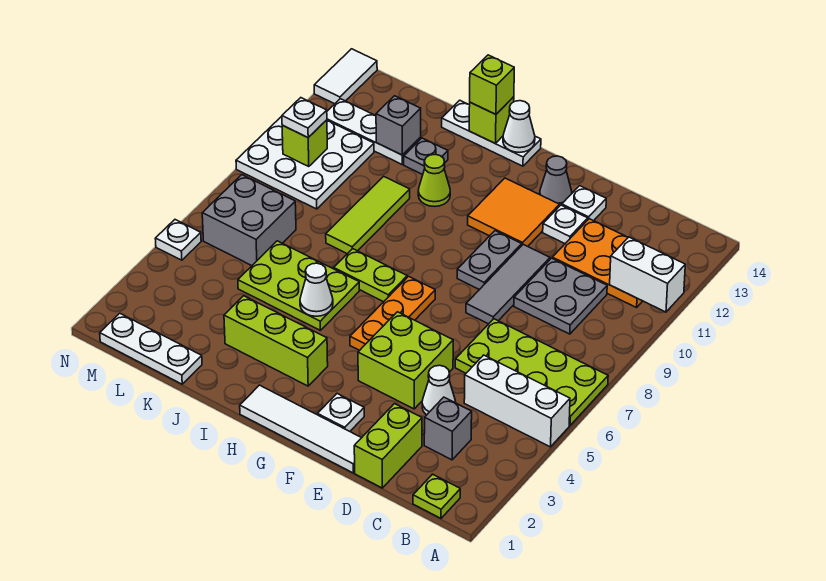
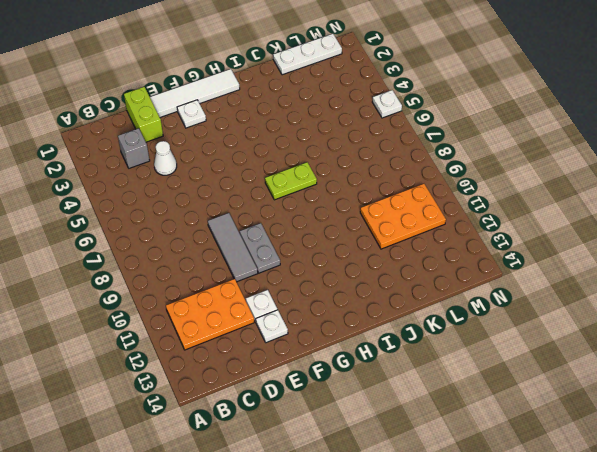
orange plate K10:M11 level 1 -> white plate L9:N11 level 1
none -> white brick A5:C5 level 1
none -> lime plate A6:D7 level 1
none -> lime plate B1 level 1
none -> grey plate C9:D10 level 1

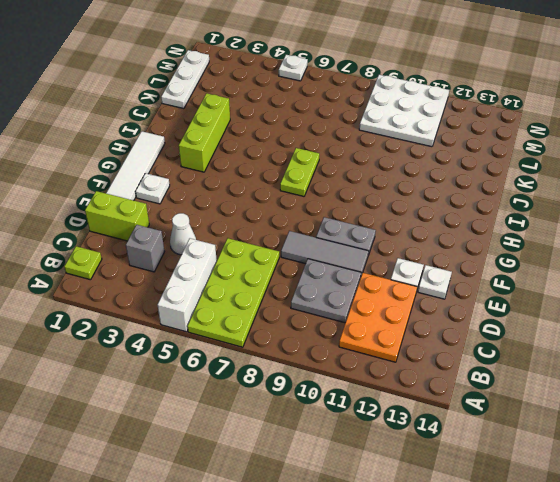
none -> lime brick E4:F5 level 1
none -> orange tile F11:G12 level 1
none -> grey cone F13 level 1
none -> orange plate G5:G7 level 1

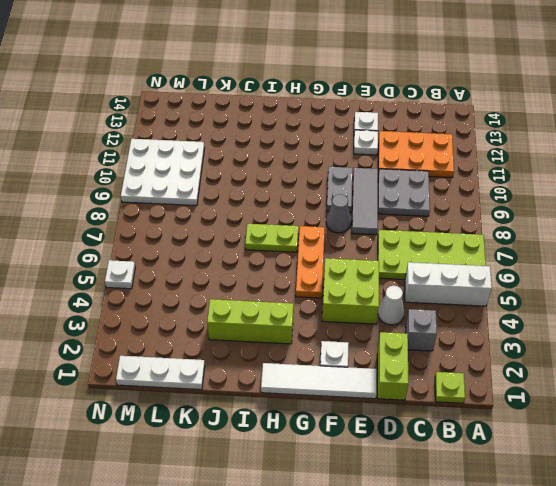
grey cone F8 level 1 -> grey cone F13 level 1
none -> orange tile F11:G12 level 1
none -> white plate H14:J14 level 1
none -> lime plate I5:K6 level 1
none -> lime cone I11 level 1

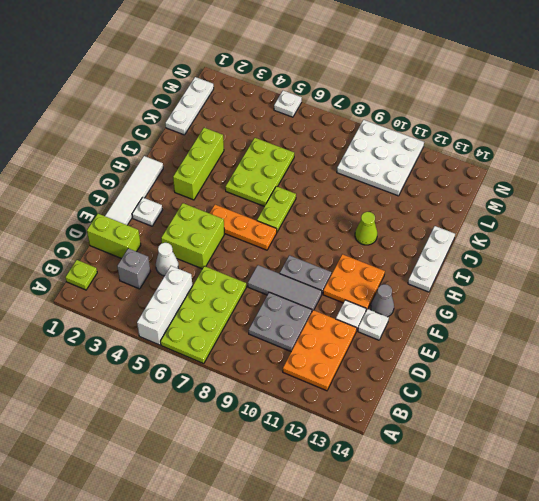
orange plate F11:G12 level 1 -> orange tile F11:G12 level 1
none -> lime tile J8:J10 level 1
none -> grey plate J12 level 1
none -> white plate K12:M12 level 1
none -> grey brick L6:M7 level 1

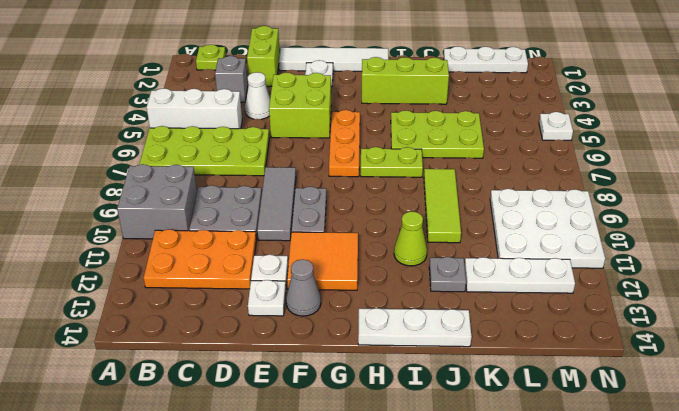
grey brick A9:B10 level 1 -> grey brick L6:M7 level 1
none -> white tile N13:N14 level 1
none -> white brick A11:B11 level 2
none -> white cone H14 level 2
none -> white cone I5 level 2

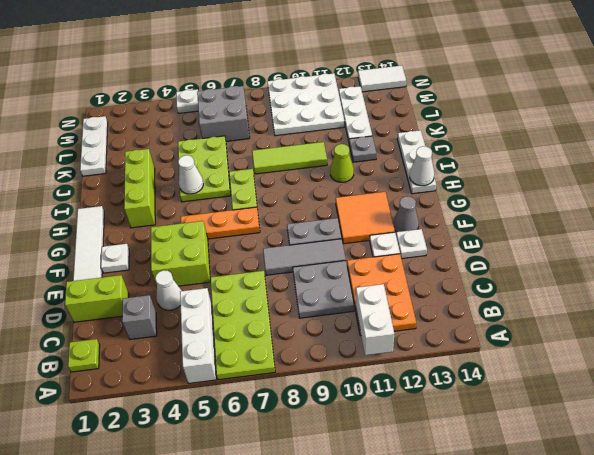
none -> lime brick I14 level 2
none -> grey brick K12 level 2
none -> lime brick M10 level 2
none -> lime brick I14 level 3

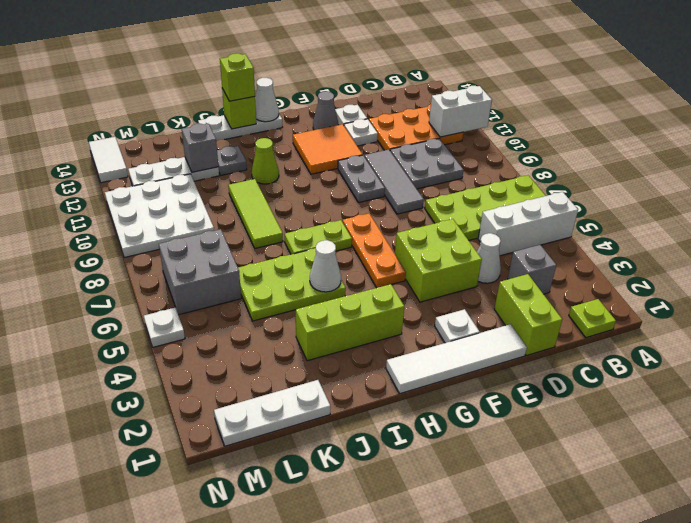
none -> lime brick M10 level 2
none -> white plate M10 level 3

